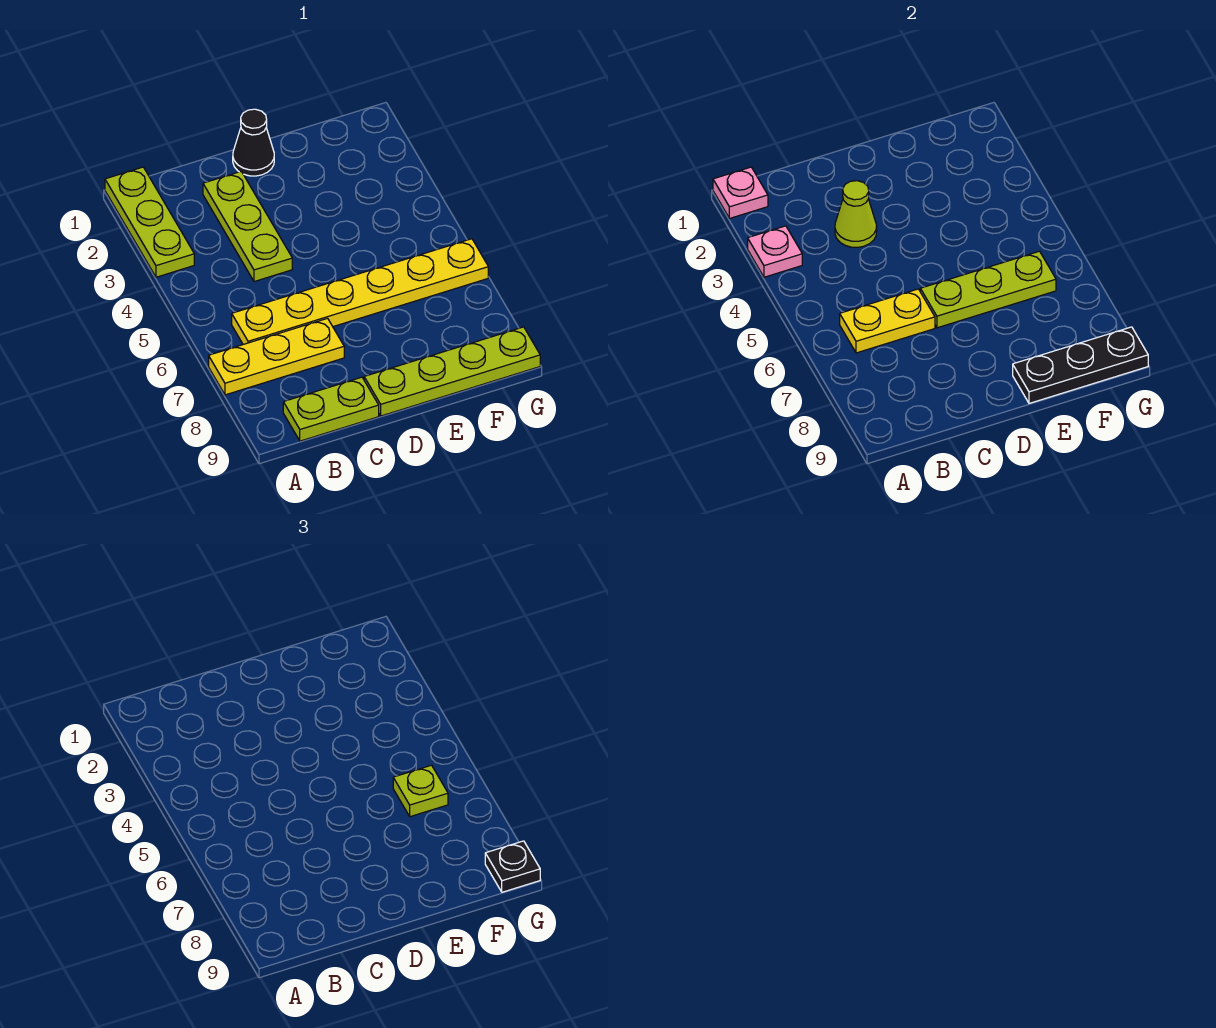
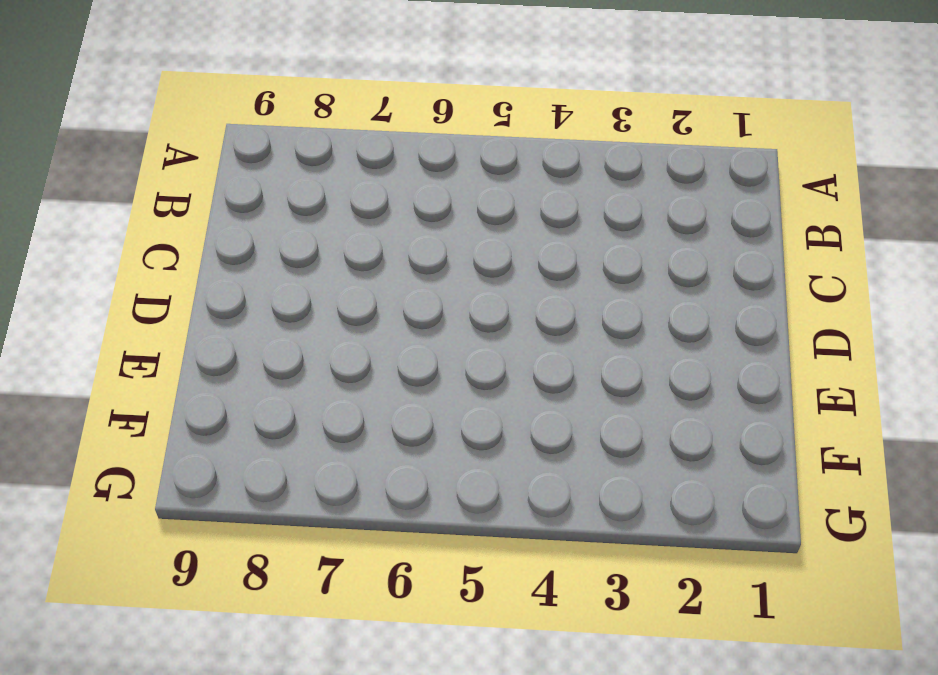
none -> lime plate A1:A3 level 1
none -> yellow plate A7:C7 level 1
none -> yellow plate B6:G6 level 1

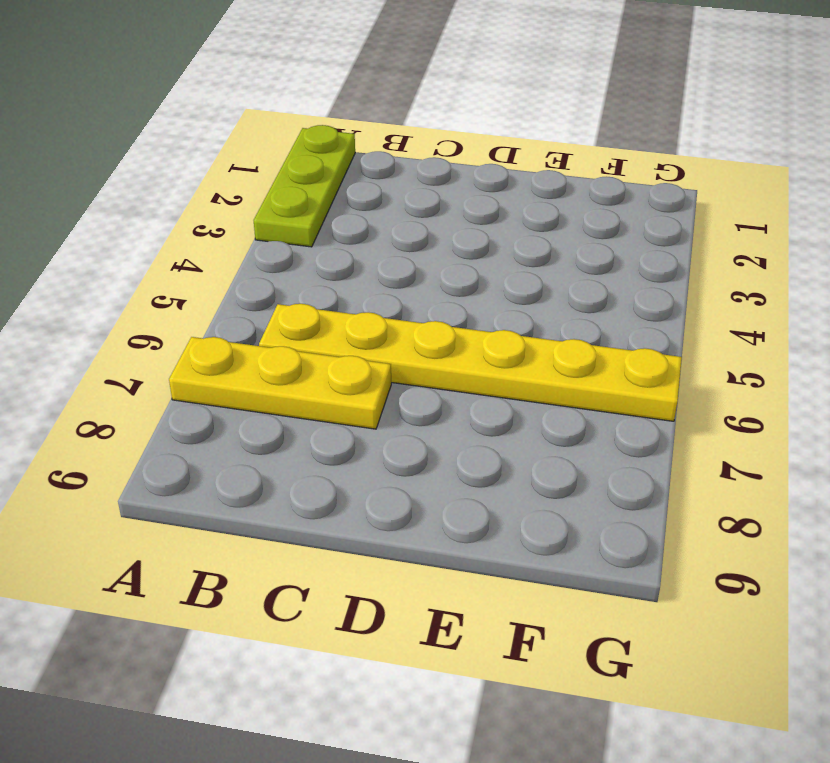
none -> lime plate B9:C9 level 1
none -> lime plate C2:C4 level 1
none -> black cone D1 level 1

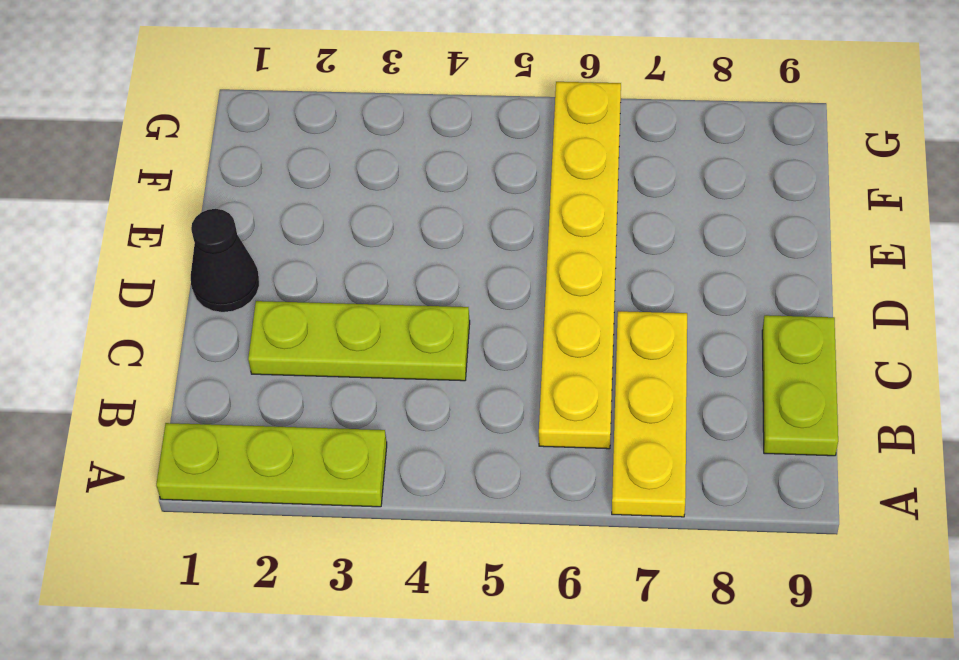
none -> lime plate D9:G9 level 1
none -> pink plate A1 level 2
none -> pink plate A3 level 2

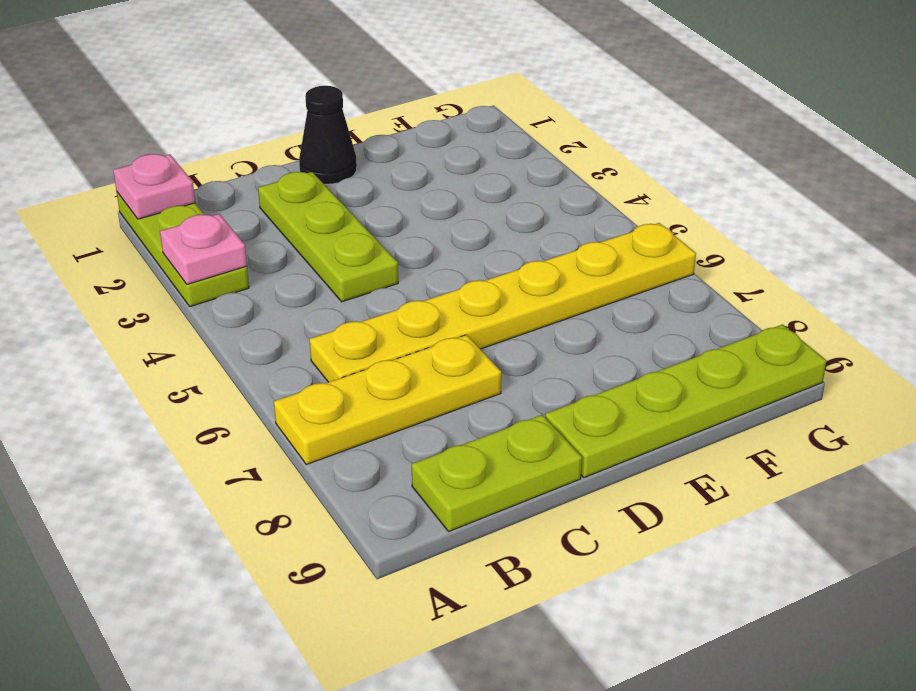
none -> yellow plate B6:C6 level 2
none -> lime cone C3 level 2
none -> lime plate D6:F6 level 2

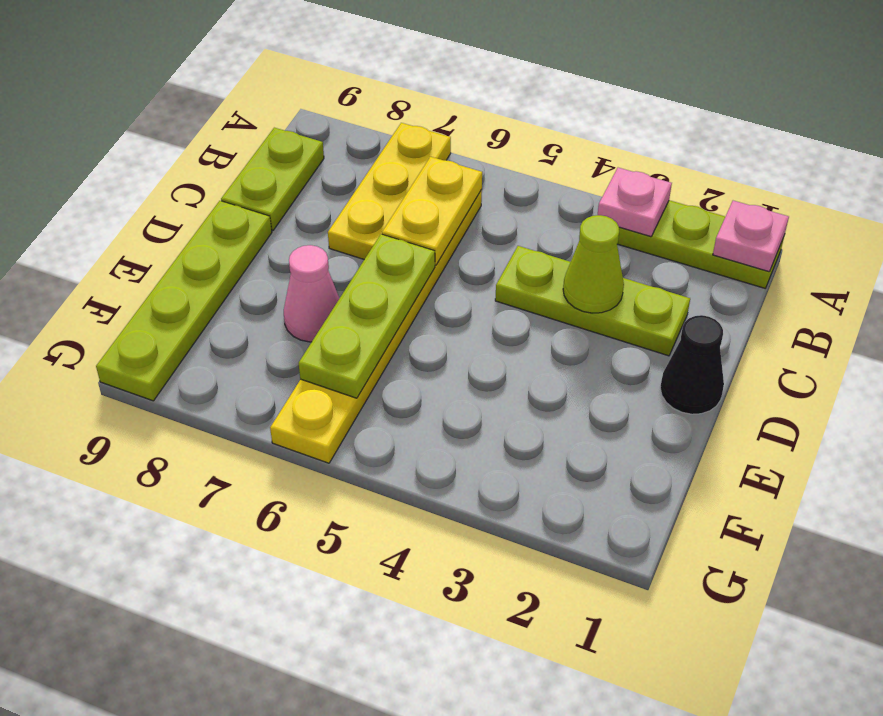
pink cone E7 level 1 -> none
none -> black plate E9:G9 level 2
none -> lime plate F6 level 3
none -> black plate G9 level 3

